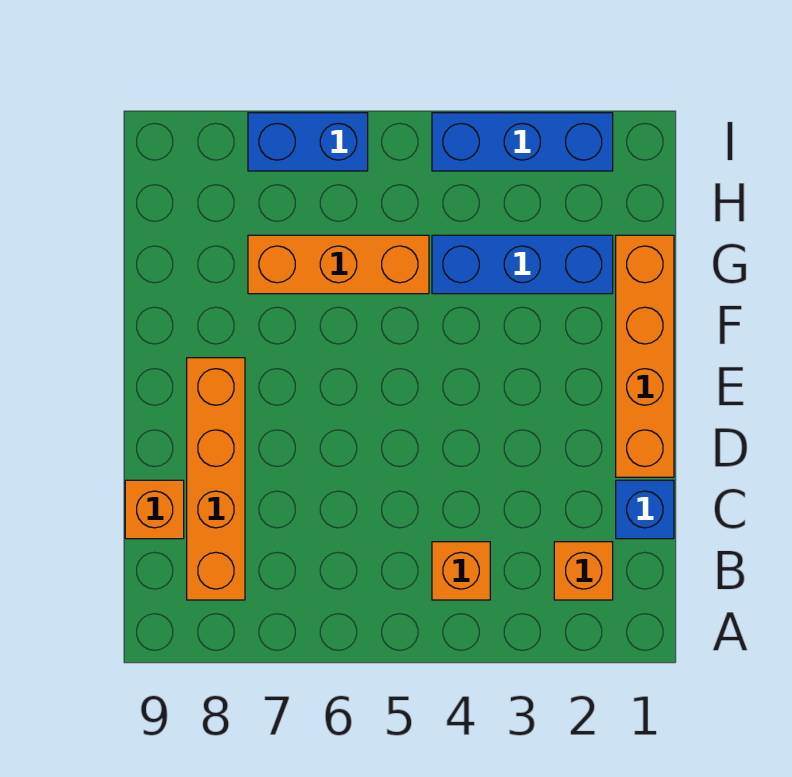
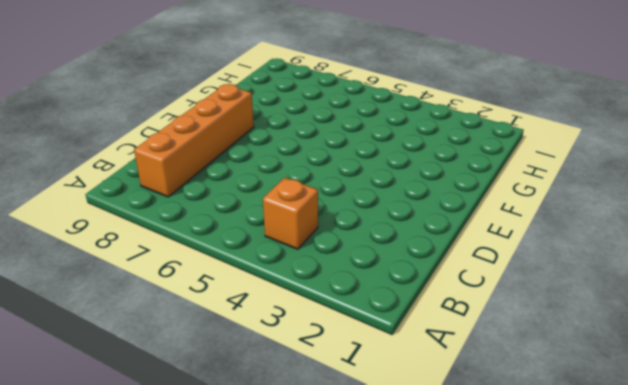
none -> orange brick B2 level 1
none -> blue brick C1 level 1

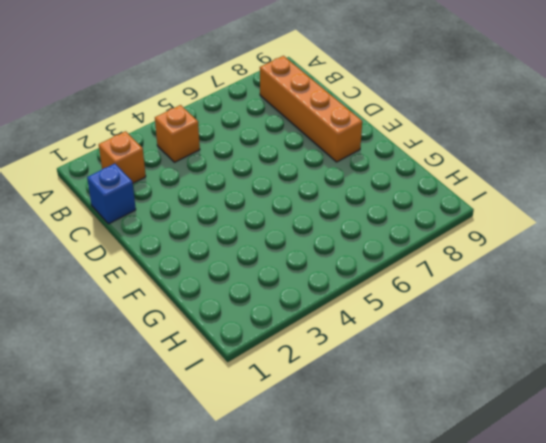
none -> orange brick C9 level 1
none -> orange brick D1:G1 level 1

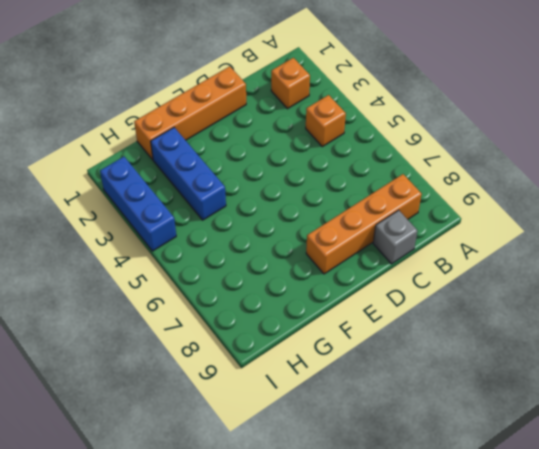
grey brick C9 level 1 -> orange brick C9 level 1
none -> blue brick C1 level 1
none -> orange brick G5:G7 level 1

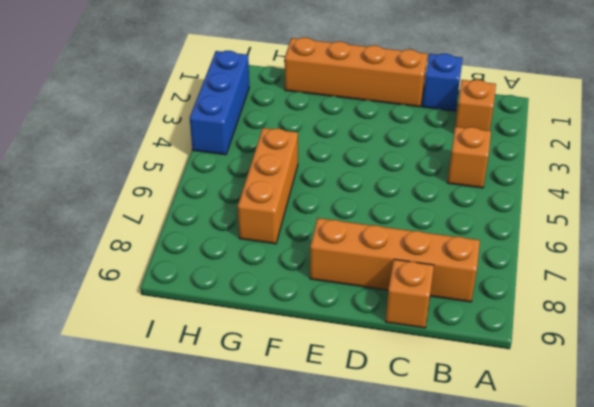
none -> blue brick G2:G4 level 1
none -> blue brick I6:I7 level 1

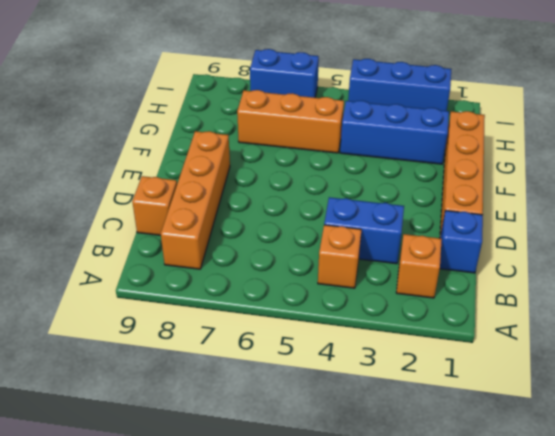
blue brick C3:C4 level 1 -> none

